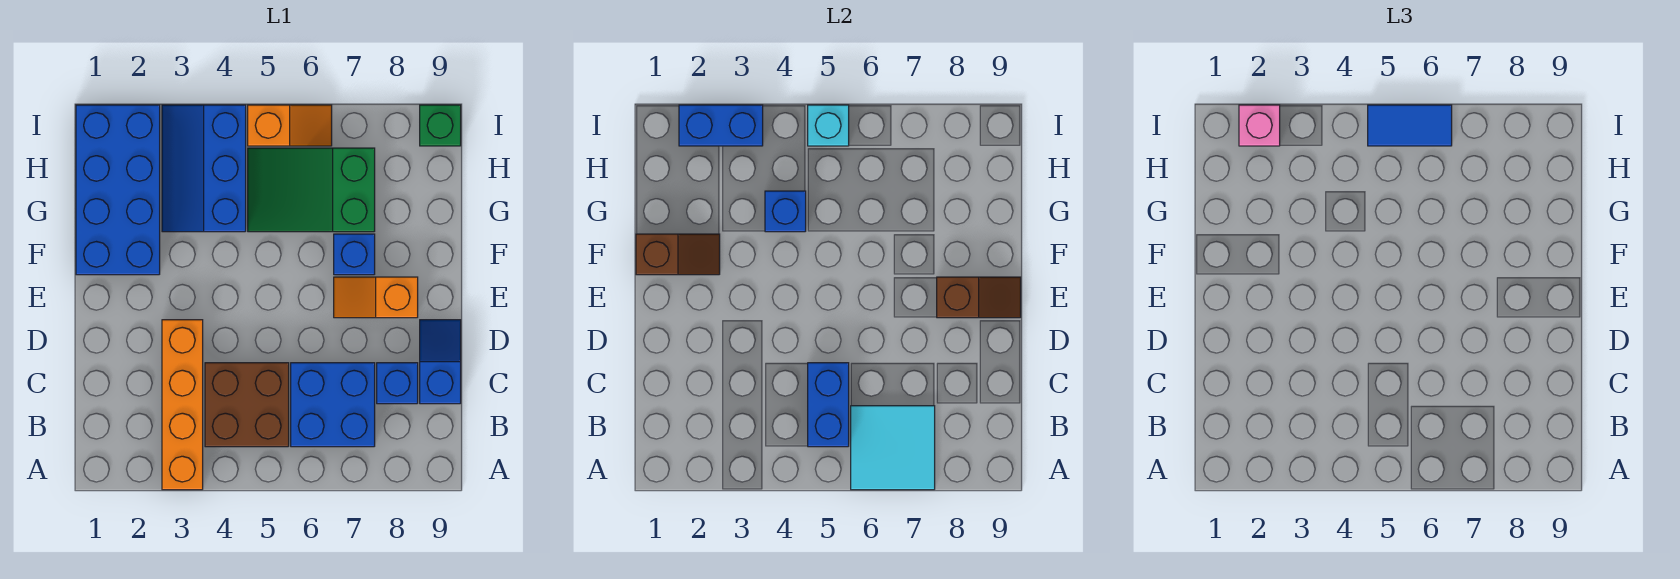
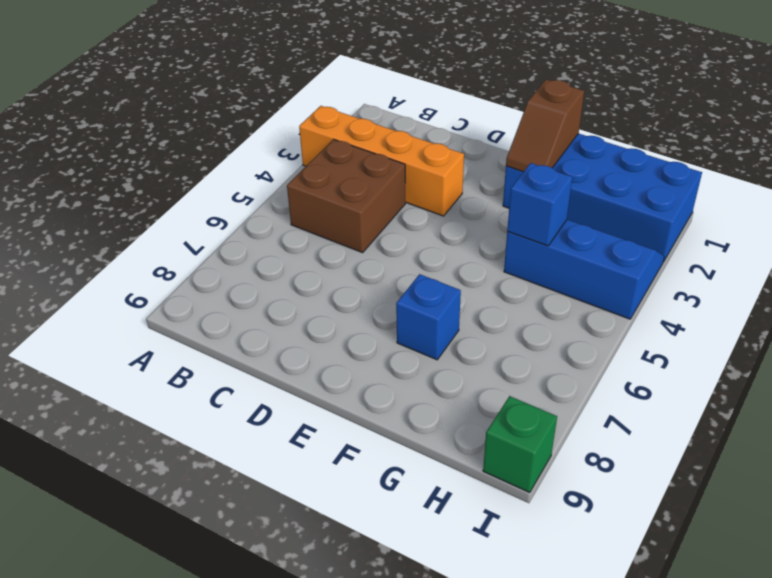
none -> blue brick B6:C7 level 1
none -> blue brick C8 level 1
none -> blue slope C9:D9 level 1 top C

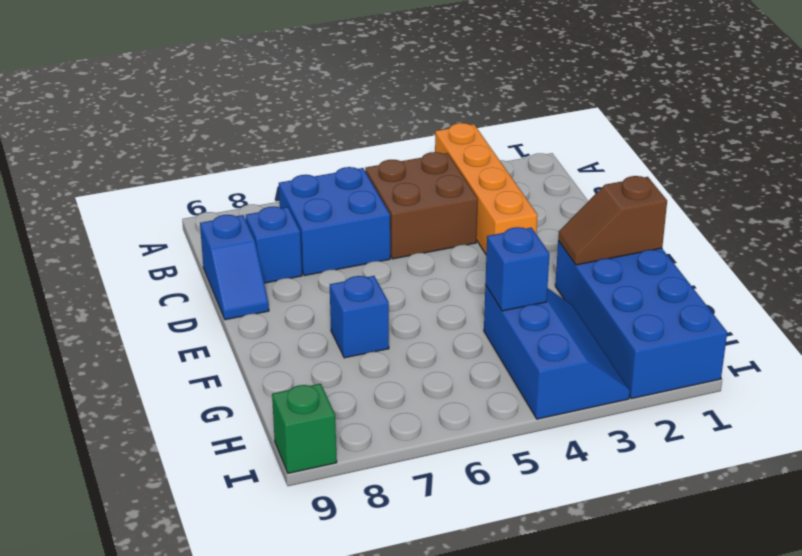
none -> orange slope E7:E8 level 1 top 8
none -> green slope G5:H7 level 1 top 7
none -> orange slope I5:I6 level 1 top 5

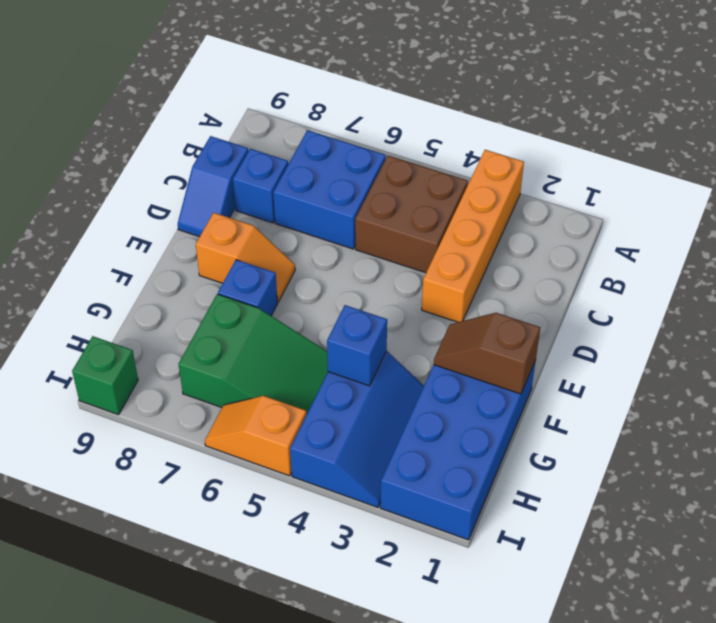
none -> cyan tile A6:B7 level 2
none -> blue brick B5:C5 level 2
none -> brown slope E8:E9 level 2 top 8

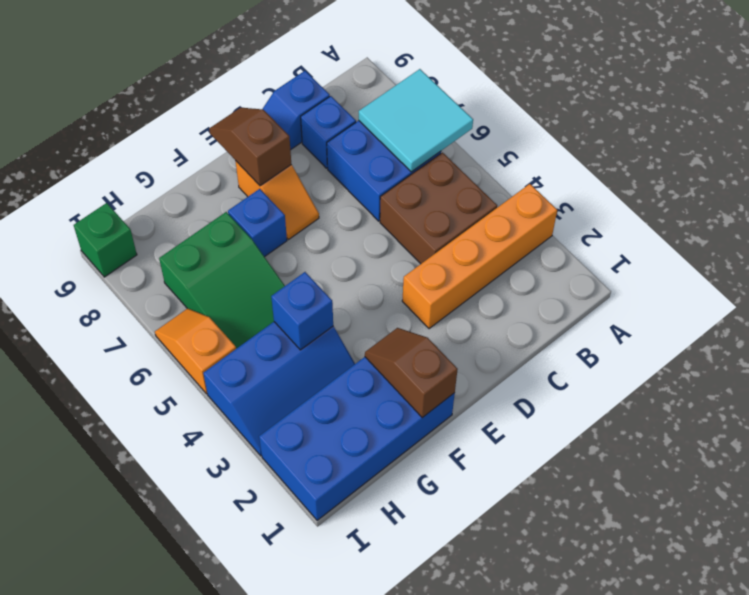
none -> blue brick B5:C5 level 2
none -> blue brick I2:I3 level 2
none -> cyan brick I5 level 2

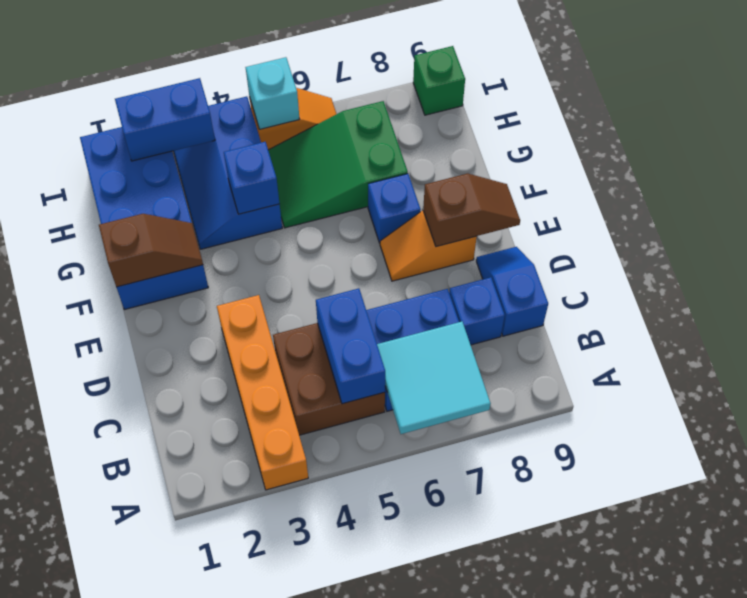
none -> pink brick I2 level 3
none -> blue tile I5:I6 level 3

